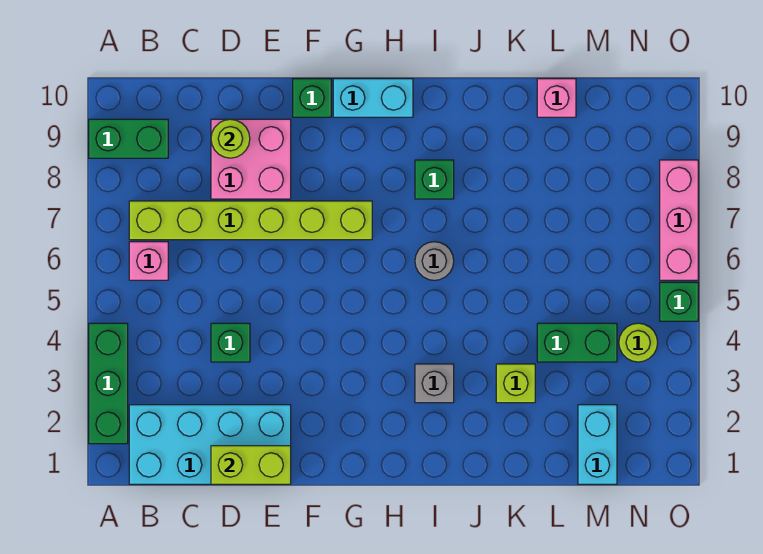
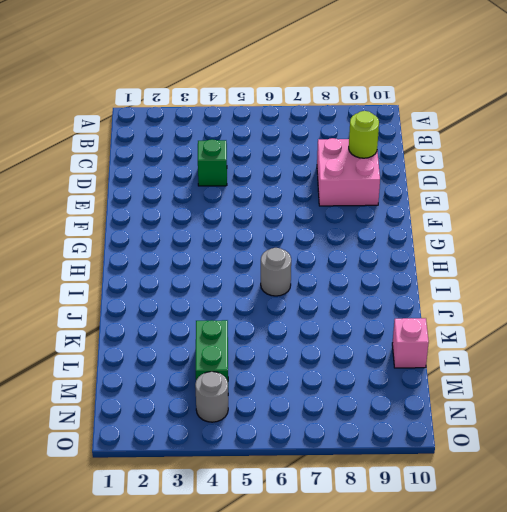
grey round brick N4 level 1 -> lime round brick N4 level 1
none -> green brick A2:A4 level 1
none -> green brick A9:B9 level 1
none -> cyan brick B1:E2 level 1

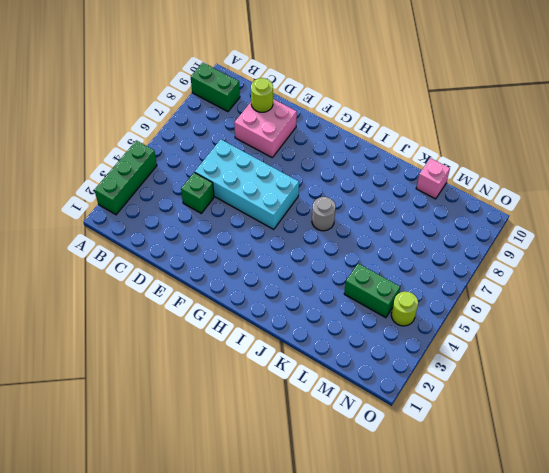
cyan brick D5:G6 level 1 -> cyan brick B1:E2 level 1
none -> pink brick B6 level 1
none -> lime brick B7:G7 level 1
none -> green brick F10 level 1

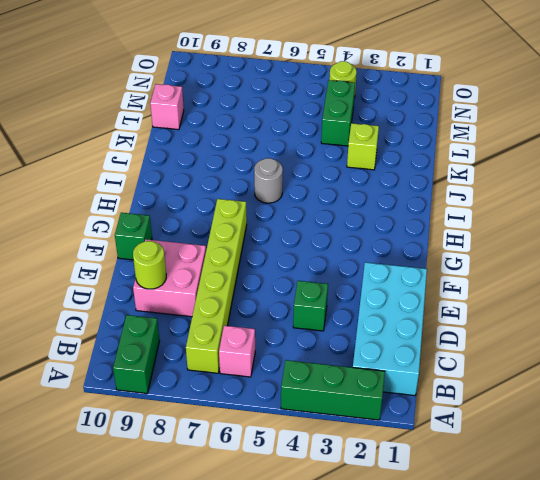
none -> cyan brick G10:H10 level 1
none -> grey brick I3 level 1
none -> green brick I8 level 1

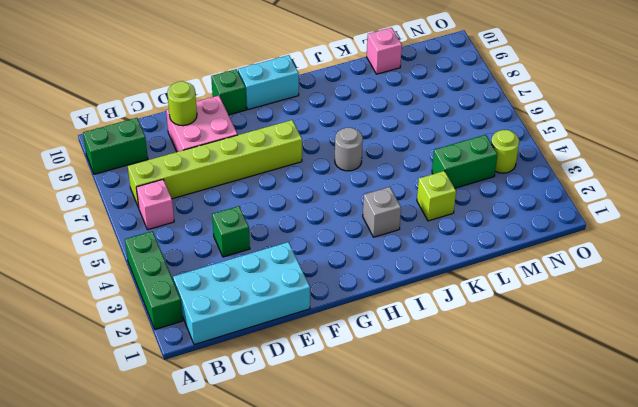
none -> green brick I8 level 1
none -> cyan brick M1:M2 level 1
none -> green brick O5 level 1

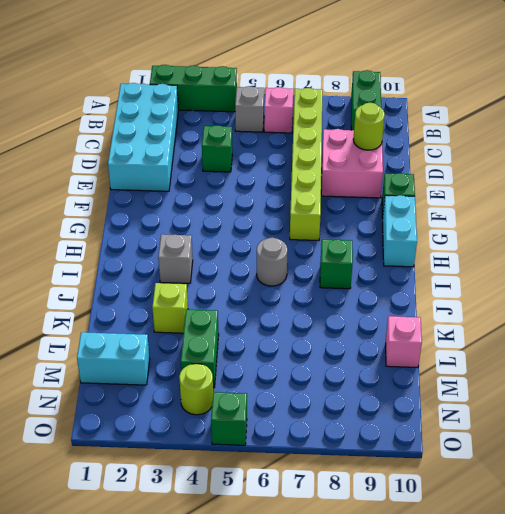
grey brick B5 level 1 -> none
none -> pink brick O6:O8 level 1
none -> lime brick D1:E1 level 2

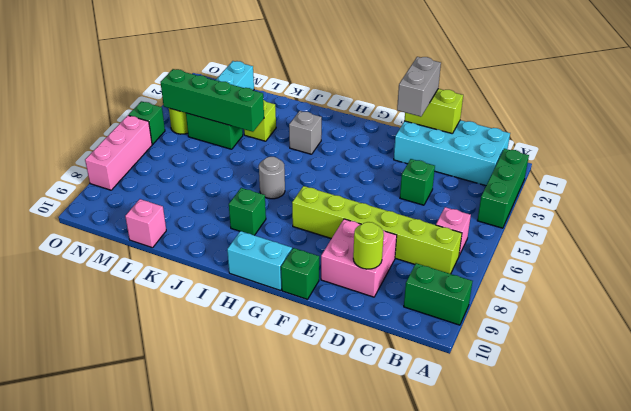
grey brick E1:E2 level 3 -> none
green brick K4:N4 level 2 -> none

